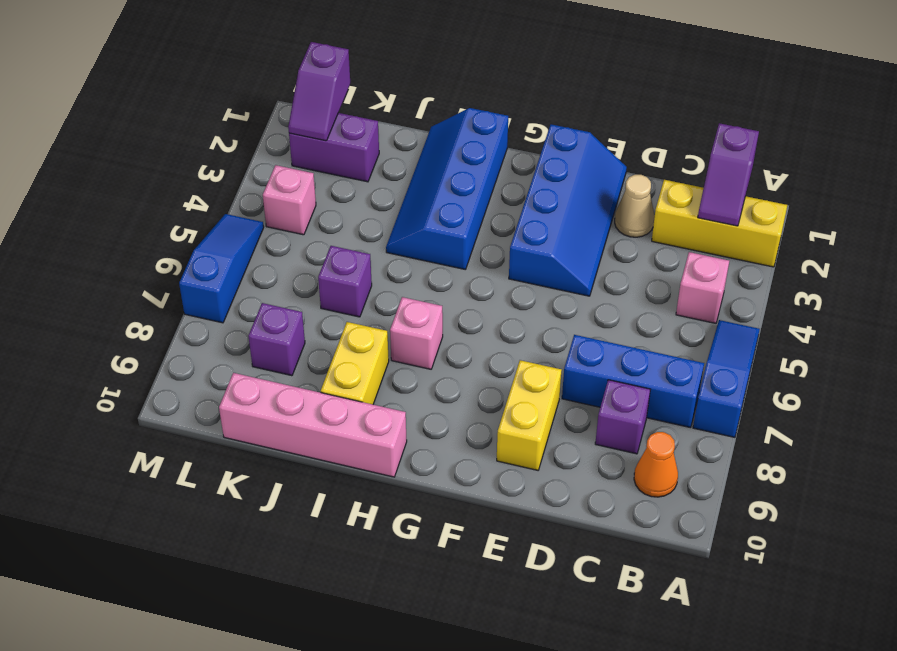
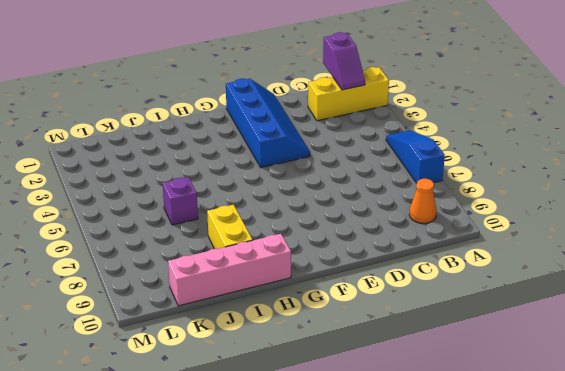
none -> pink brick B4 level 1
none -> blue brick B7:D7 level 1
none -> purple brick C8 level 1

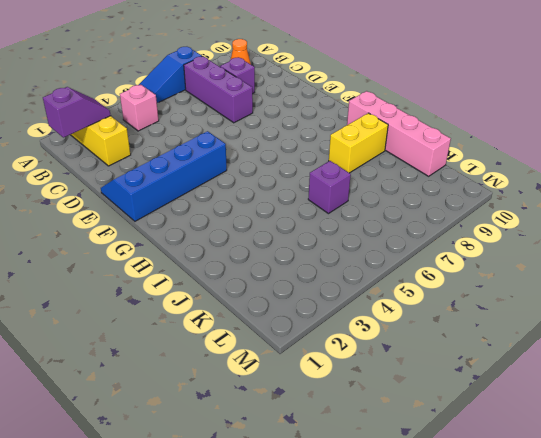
purple brick B7:D7 level 1 -> blue brick B7:D7 level 1
none -> tan cone D2 level 1
none -> yellow brick E8:E9 level 1
none -> blue slope H1:I4 level 1 top H

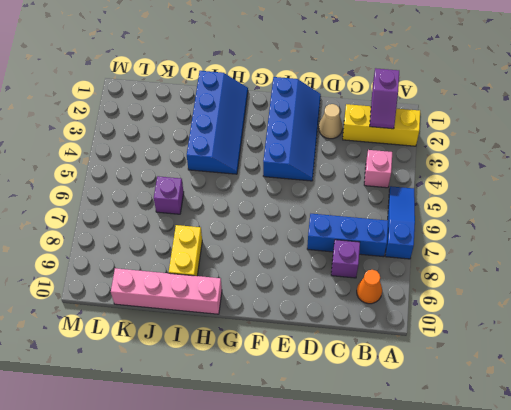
blue slope H1:I4 level 1 top I -> blue slope H1:I4 level 1 top H
none -> yellow brick E8:E9 level 1
none -> pink brick H7 level 1
none -> purple brick K2:L2 level 1

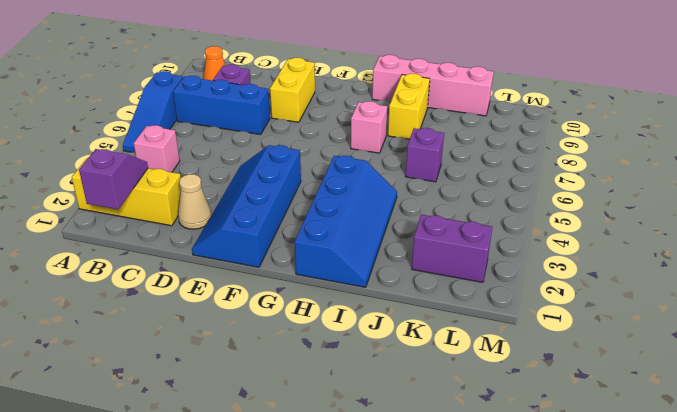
none -> purple brick K8 level 1
none -> pink brick L4 level 1
none -> blue slope M5:M7 level 1 top 7

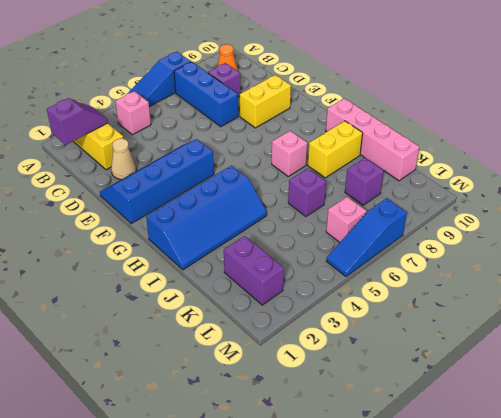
pink brick L6 level 1 -> pink brick L4 level 1
none -> purple slope L1:L2 level 2 top 1

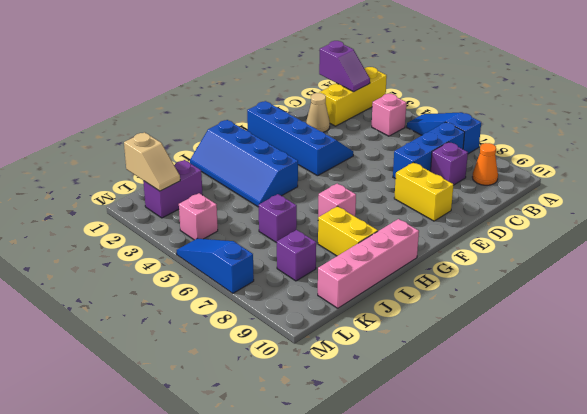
tan slope L1:L2 level 2 top 1 -> purple slope L1:L2 level 2 top 1

